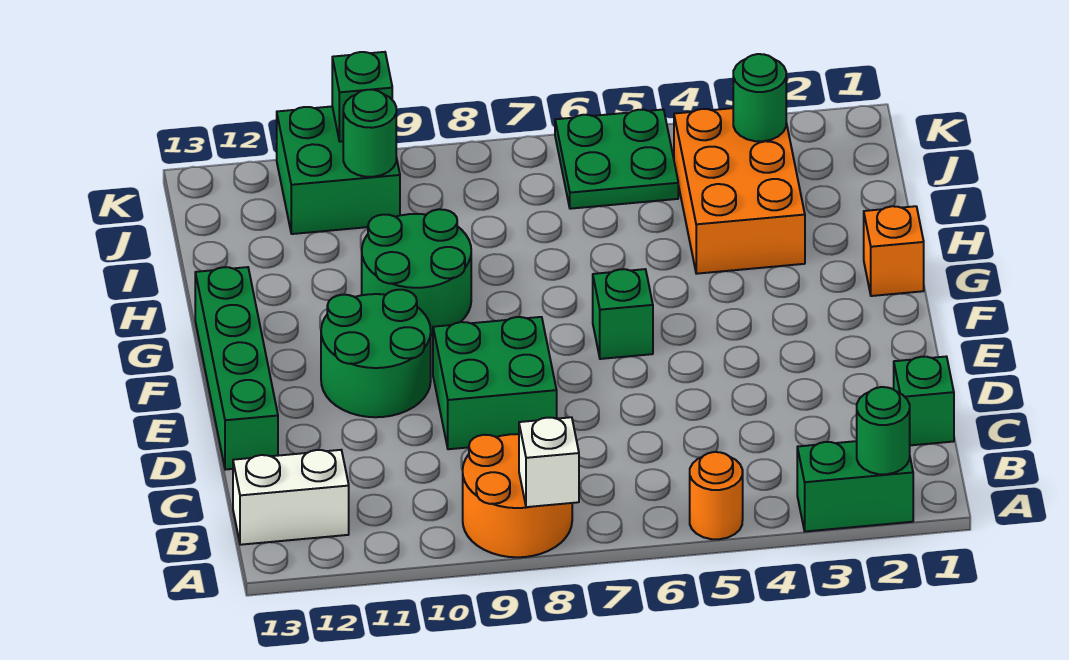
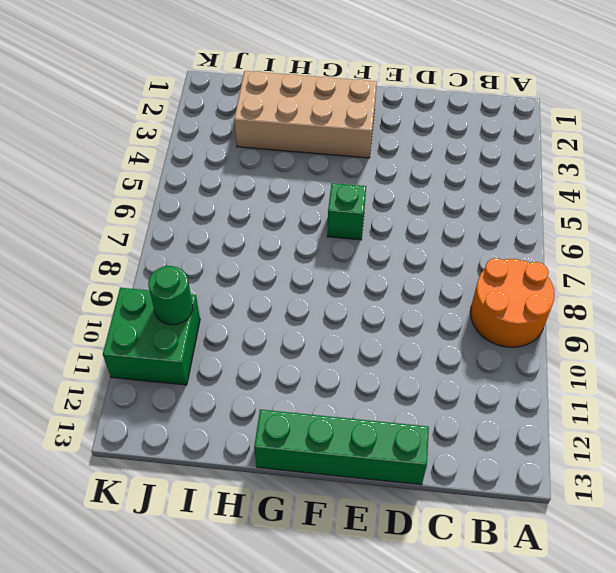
tan brick F2:I3 level 1 -> orange brick H3:J4 level 1
none -> green brick A2:A3 level 1
none -> orange round brick A5 level 1
none -> white brick B12:B13 level 1

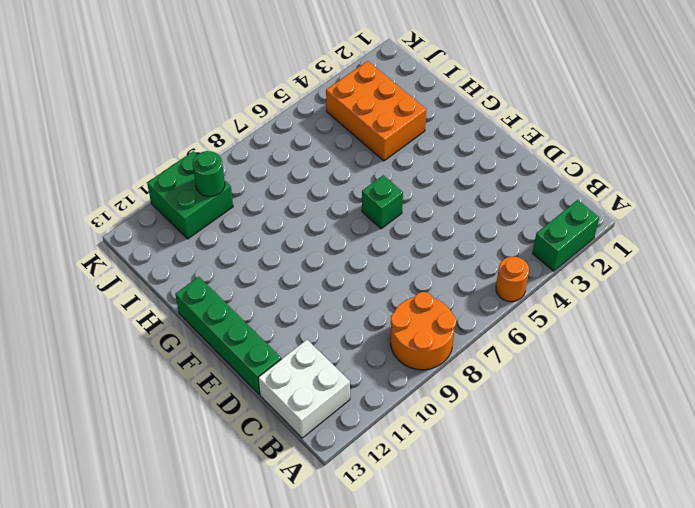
white brick B12:C13 level 1 -> white brick B12:B13 level 1
none -> green brick C1 level 1
none -> green brick D8:E9 level 1
none -> green round brick E10:F11 level 1

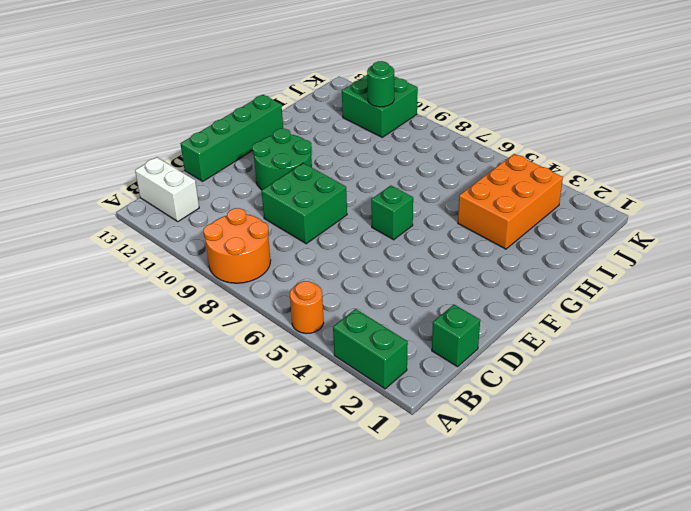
none -> orange brick G1 level 1
none -> green round brick G9:H10 level 1
none -> green plate J5:K6 level 1

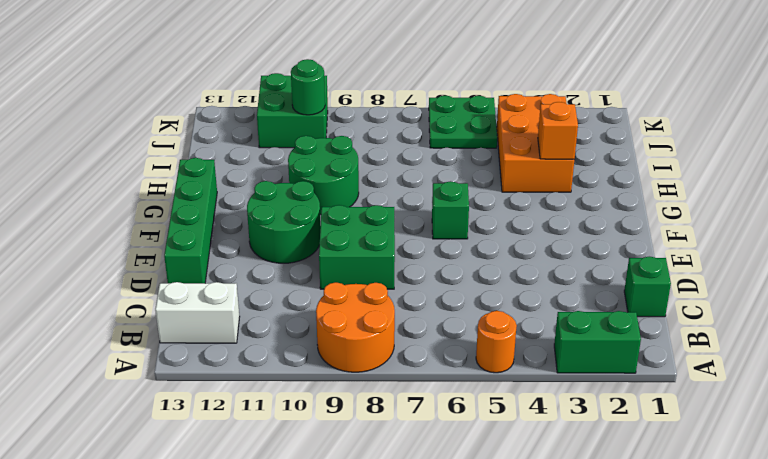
orange brick H3 level 2 -> orange brick G1 level 1
none -> green round brick A2 level 2
none -> white brick A8 level 2
none -> green round brick J3 level 2

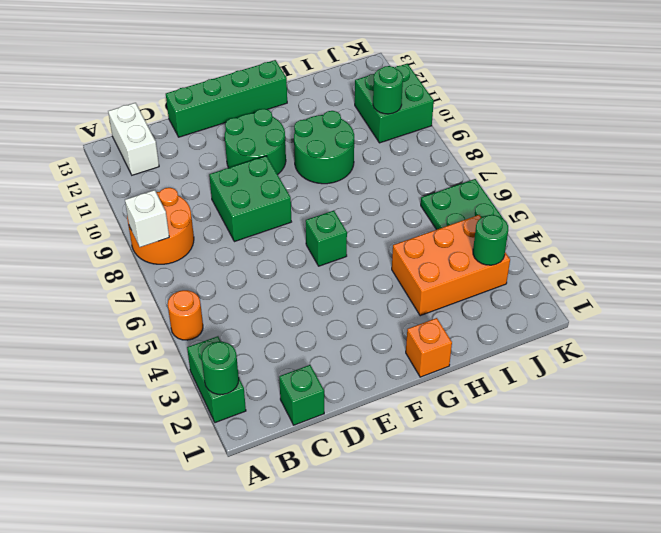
none -> green brick K10 level 2

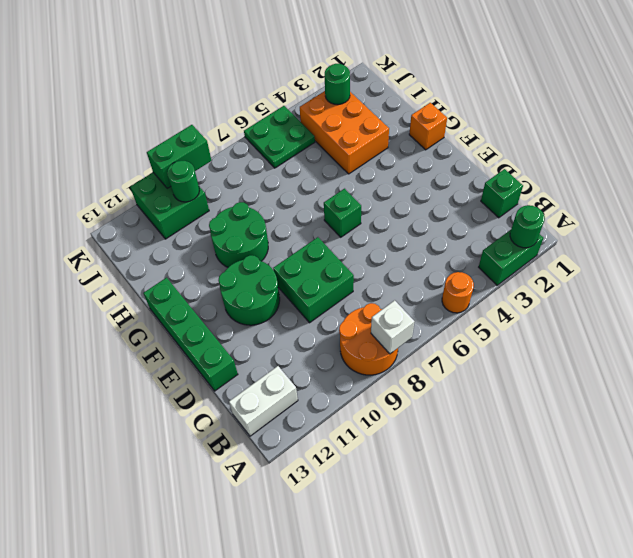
green brick K9:K10 level 2 -> green brick K10 level 2

